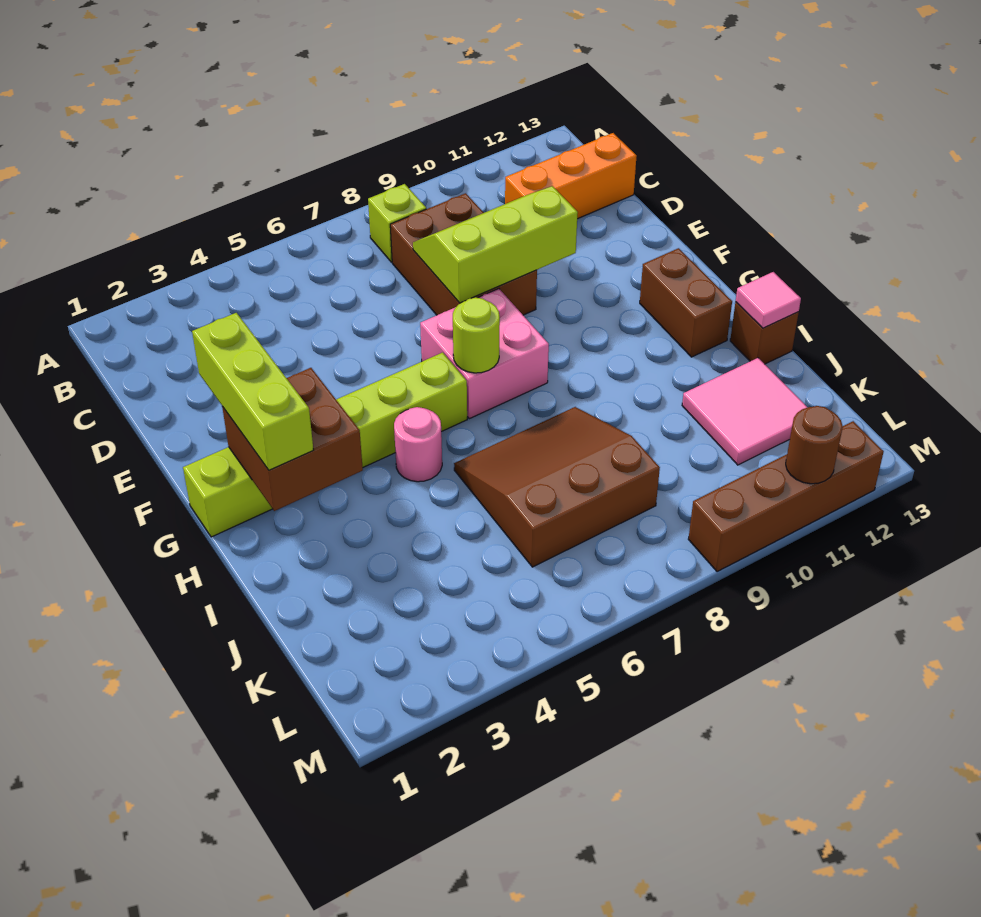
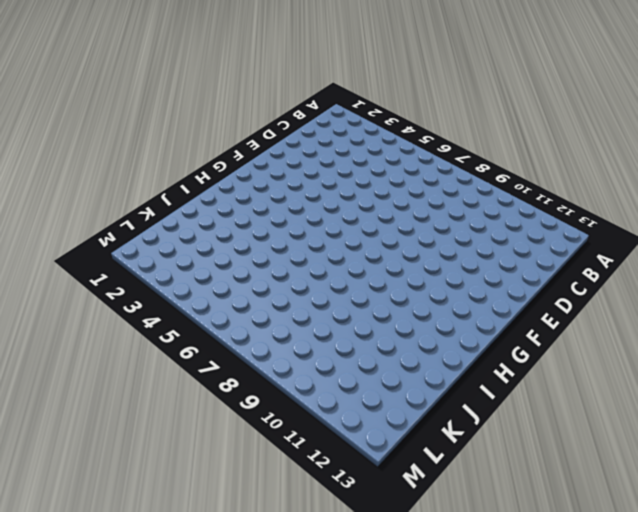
none -> lime brick B8 level 1
none -> brown brick C8:E9 level 1
none -> orange brick C11:C13 level 1

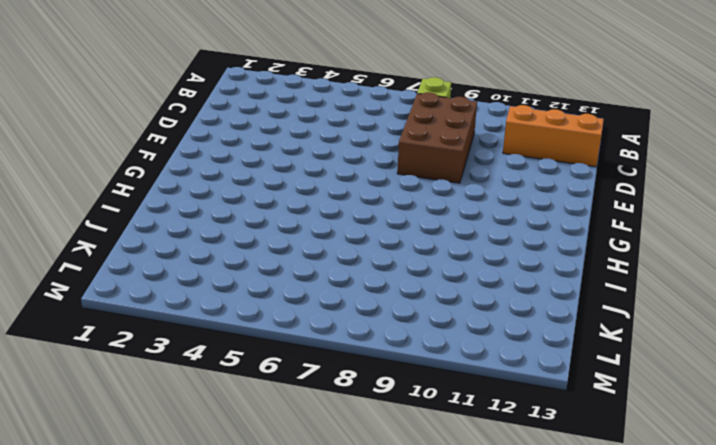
none -> pink brick F7:G8 level 1
none -> lime brick G1:G6 level 1
none -> brown brick G12:H12 level 1

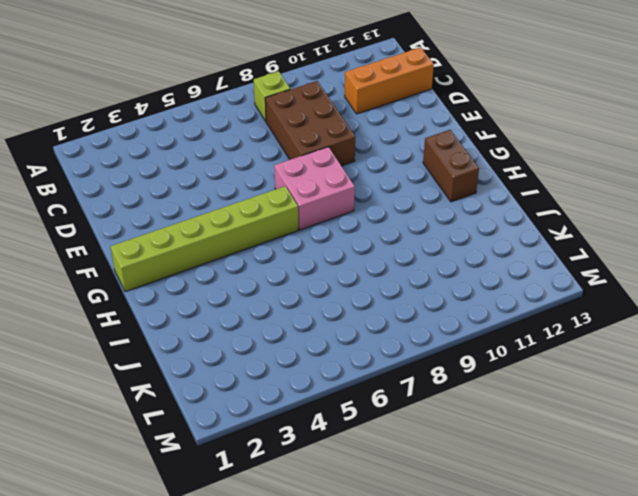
none -> pink round brick H5 level 1
none -> brown slope I6:K8 level 1 top K
none -> brown brick I13 level 1

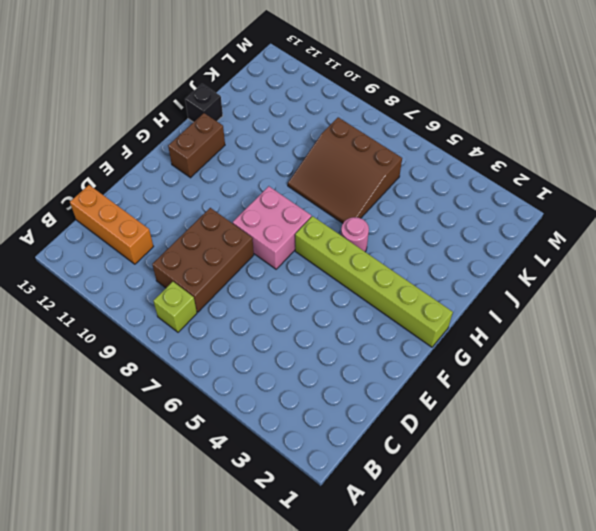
black brick I13 level 1 -> brown brick I13 level 1
none -> pink tile J11:K12 level 1
none -> brown brick M9:M12 level 1
none -> lime slope D8:E10 level 2 top E

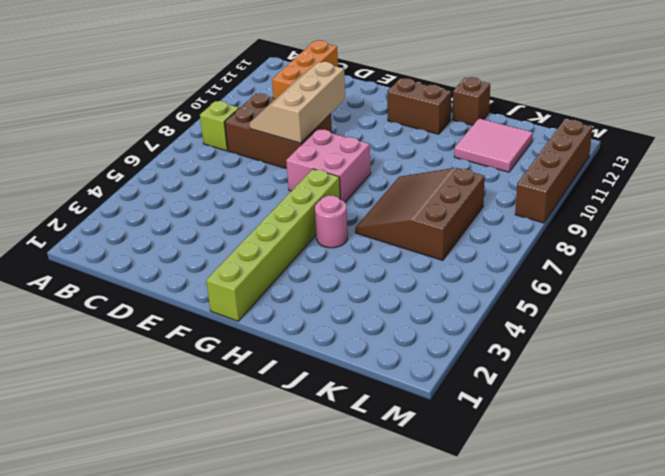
tan slope D8:E10 level 2 top E -> lime slope D8:E10 level 2 top E
none -> brown brick G2:H3 level 2
none -> lime round brick G7 level 2
none -> pink tile I13 level 2

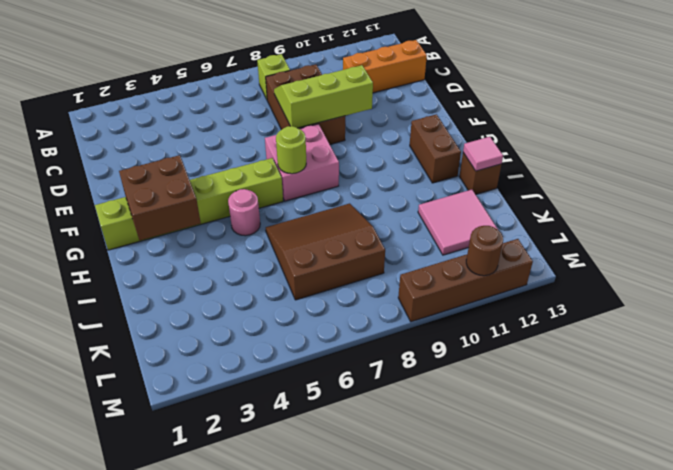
none -> lime brick F2:H2 level 3

